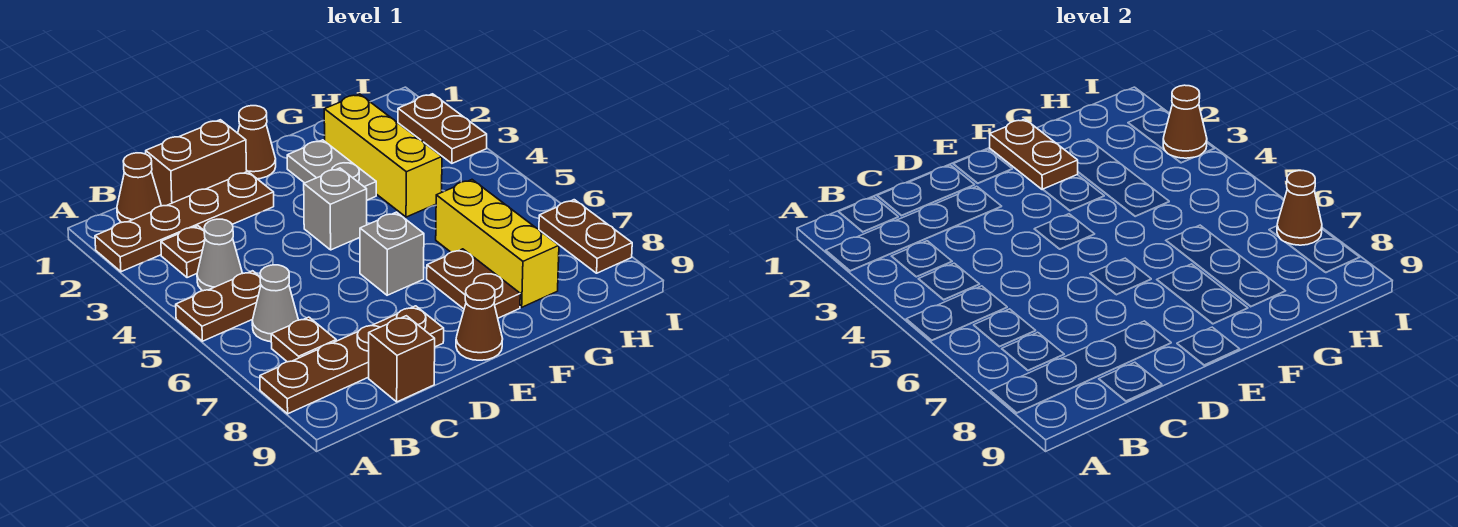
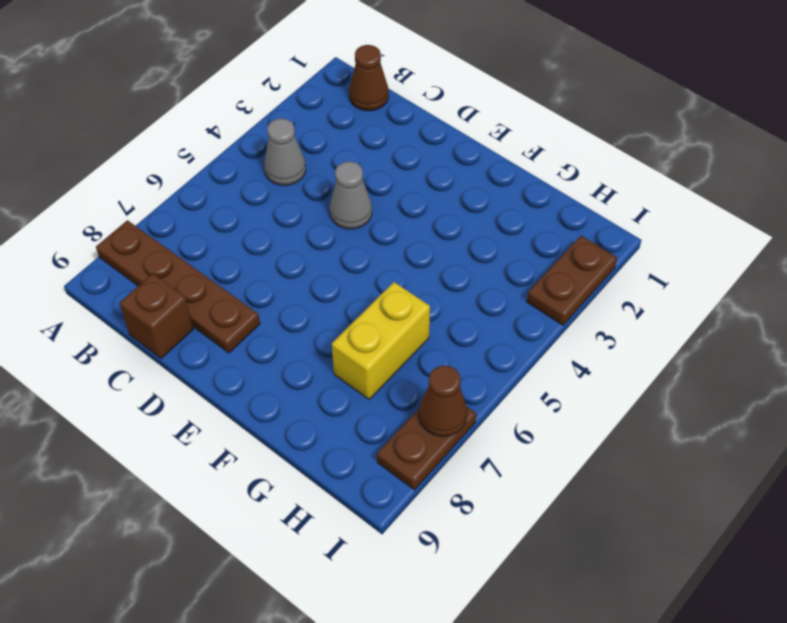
grey cone D4 level 1 -> grey cone B6 level 1
yellow brick G6:G7 level 1 -> yellow brick G6:G8 level 1
none -> brown plate A2:D2 level 1
none -> brown plate A5:B5 level 1
none -> brown plate B3 level 1

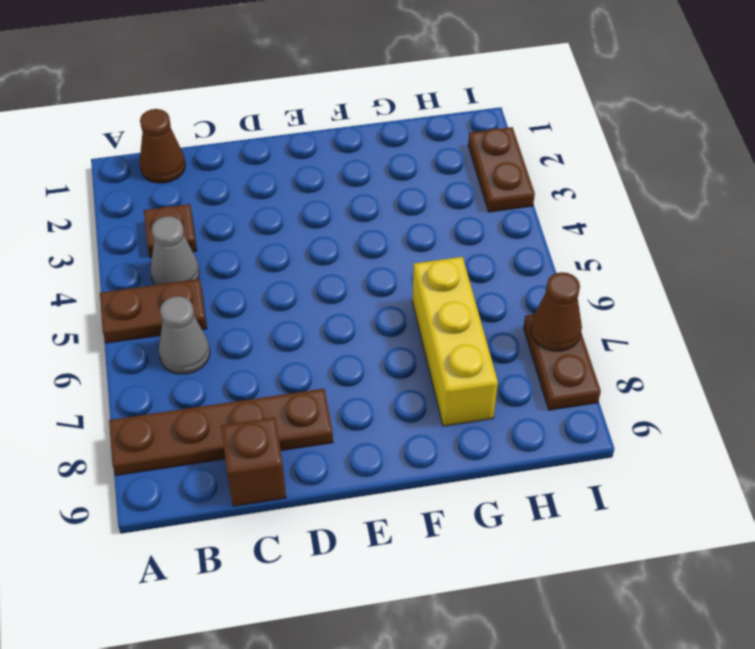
none -> brown plate A2:D2 level 1
none -> brown plate B7 level 1
none -> brown brick C1:D1 level 1

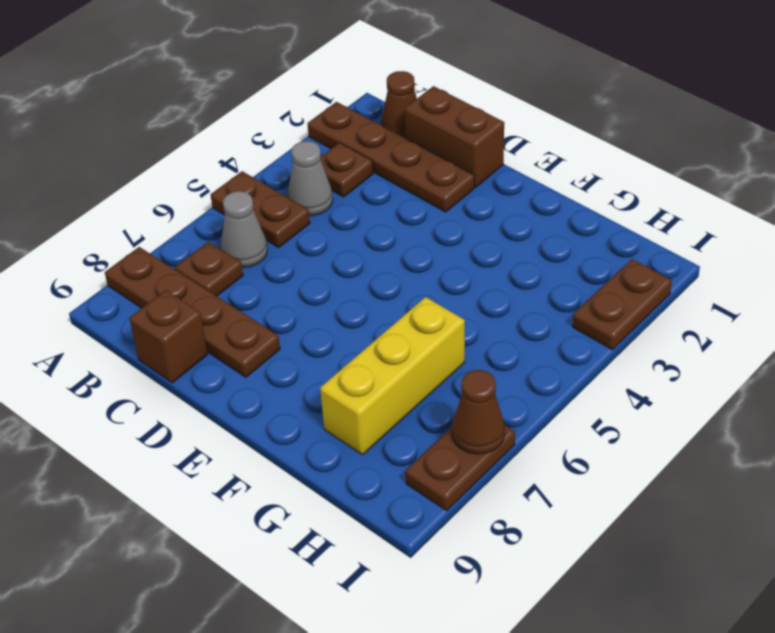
none -> brown cone E1 level 1
none -> grey brick E4 level 1
none -> grey brick E6 level 1

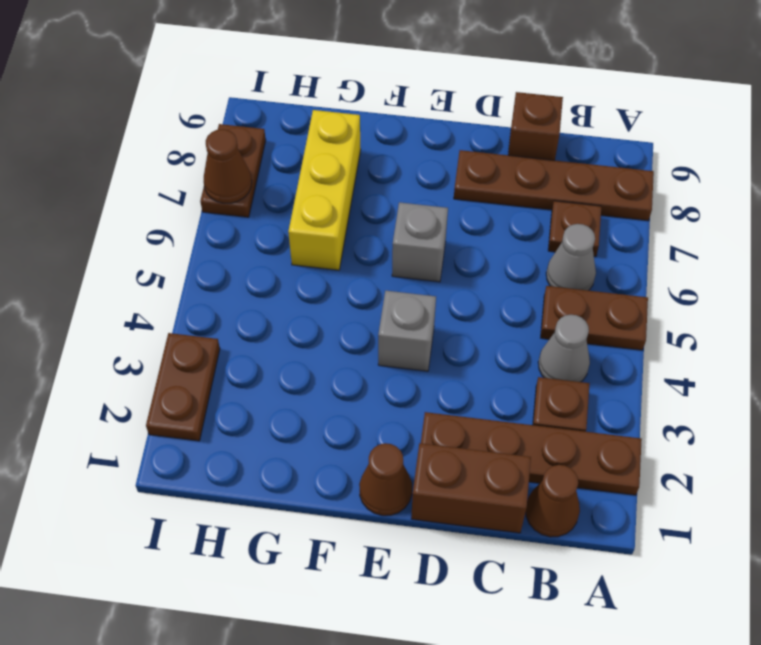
none -> brown cone E9 level 1
none -> grey plate F2:F3 level 1
none -> brown plate F7:F8 level 1

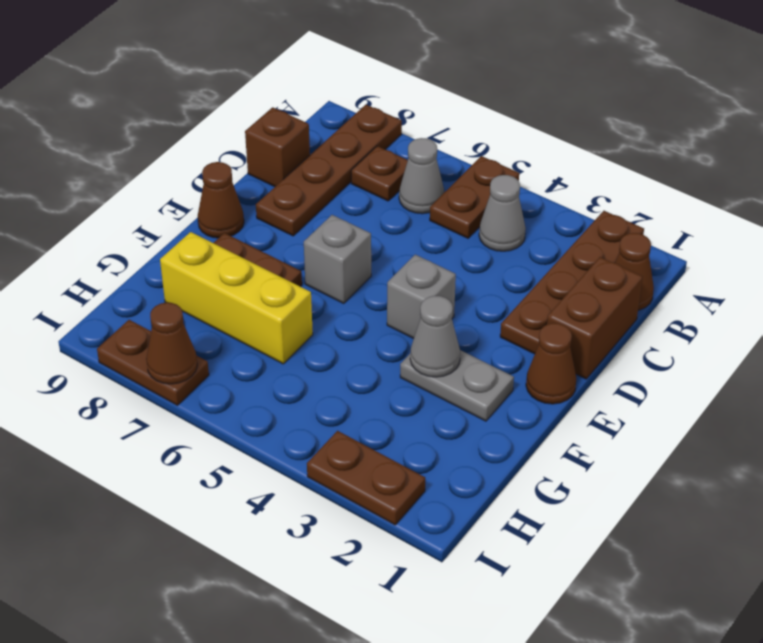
grey cone F3 level 2 -> none
none -> brown plate B3 level 1
none -> yellow brick G2:G4 level 1
none -> brown plate F1:F2 level 2

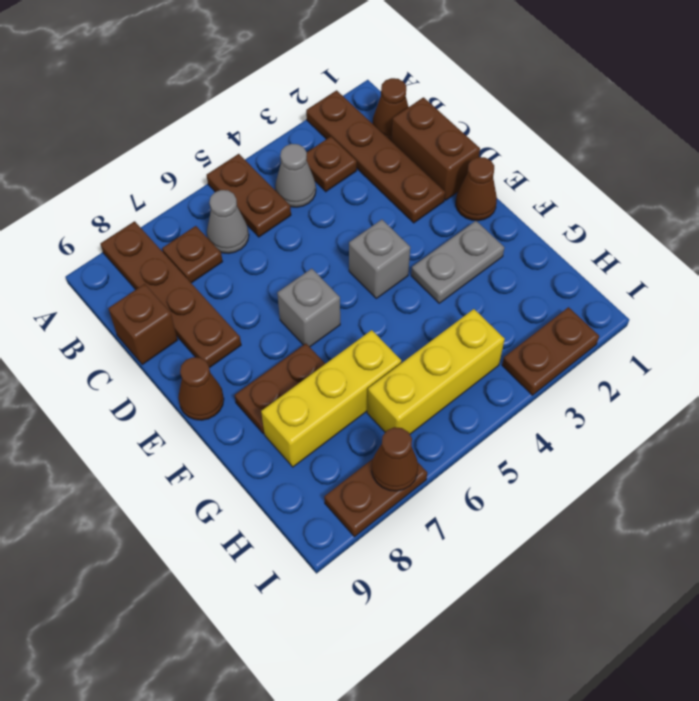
yellow brick H4:H6 level 1 -> yellow brick G2:G4 level 1
none -> brown plate F1:F2 level 2
none -> brown cone I3 level 2

